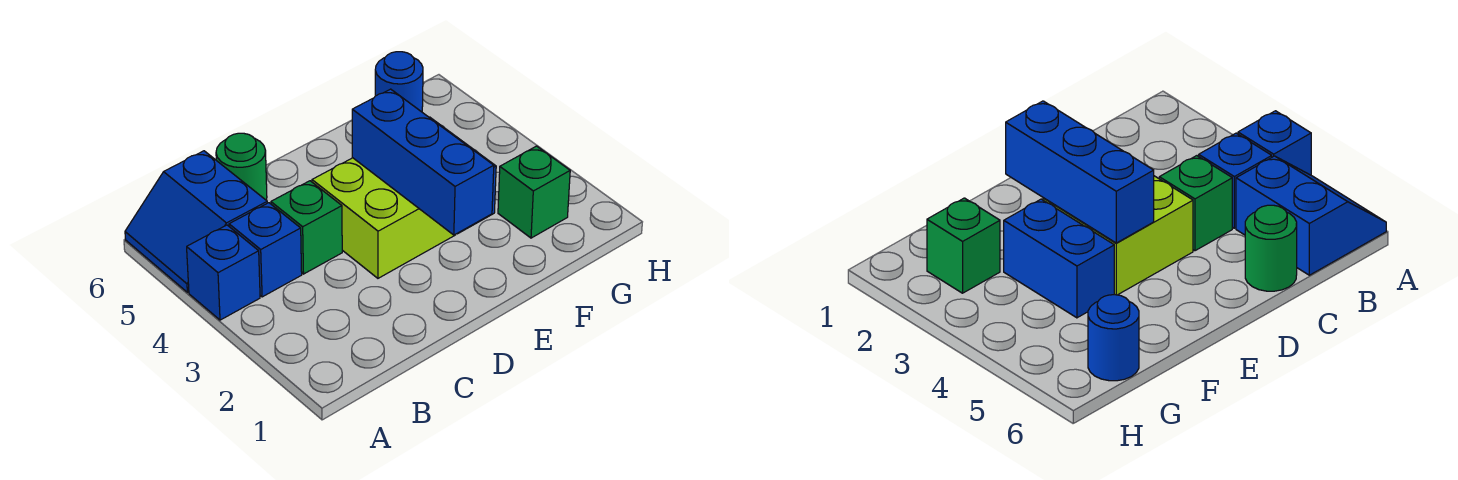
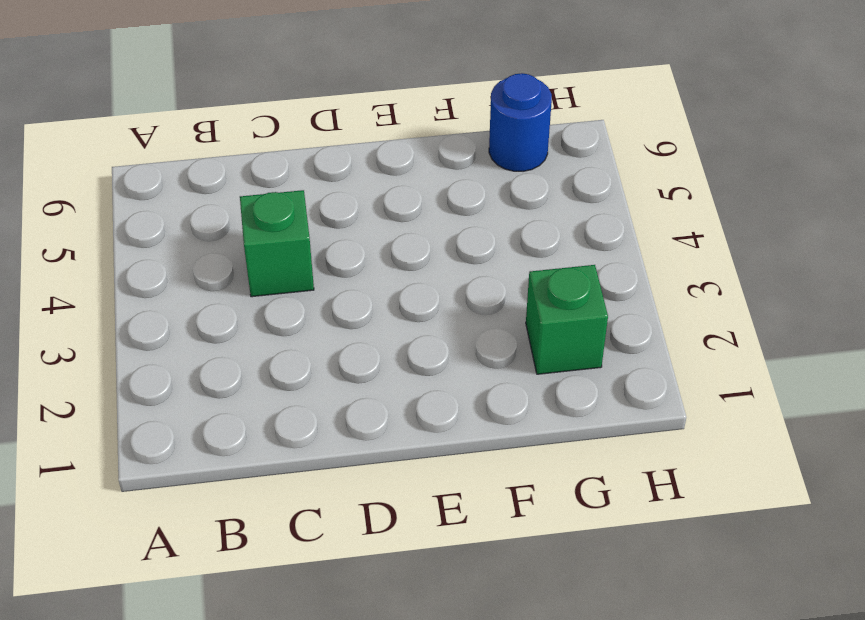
none -> blue brick A4 level 1
none -> blue slope A5:B6 level 1 top B

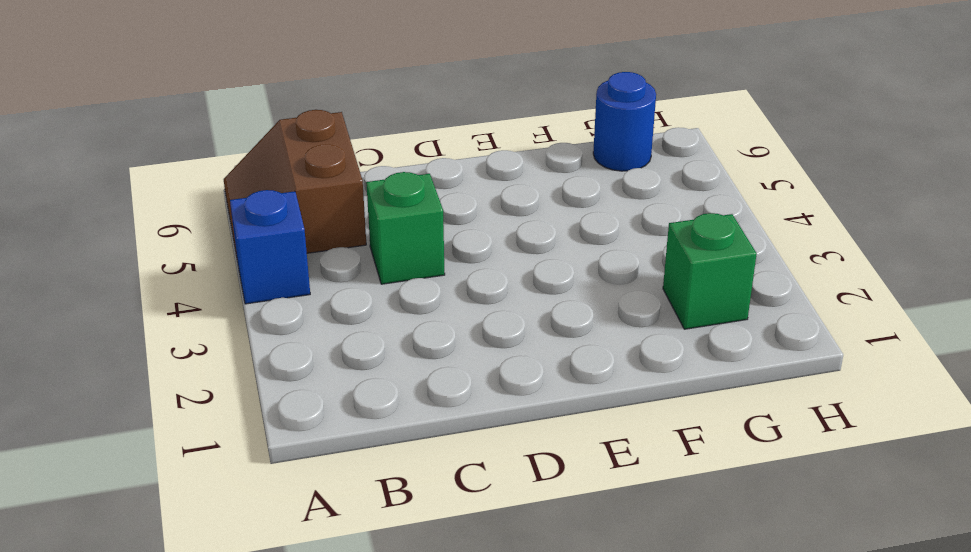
brown slope A5:B6 level 1 top B -> blue slope A5:B6 level 1 top B
none -> blue brick B4 level 1
none -> green round brick C6 level 1

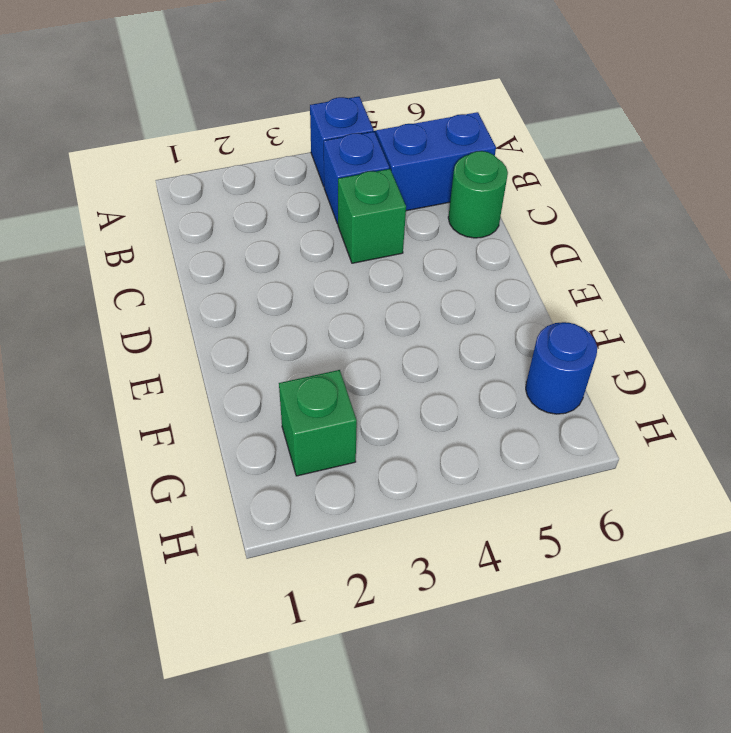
none -> lime brick D3:E4 level 1
none -> blue brick F3:F4 level 1

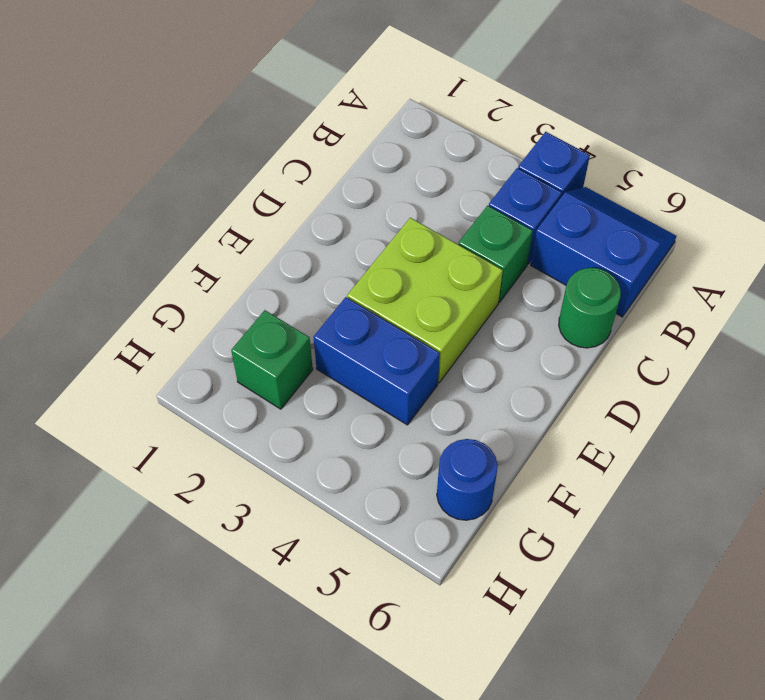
none -> blue brick E2:E4 level 2

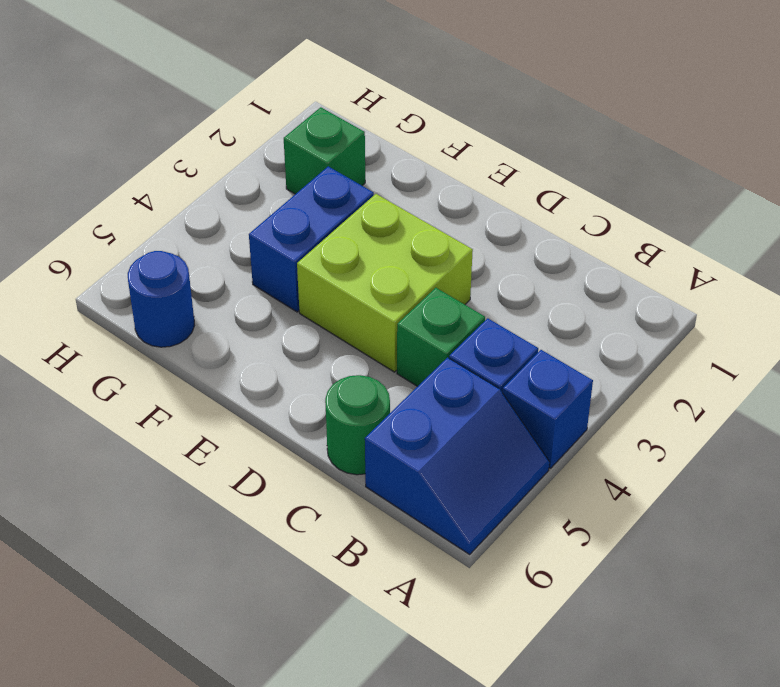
none -> blue brick E2:E4 level 2

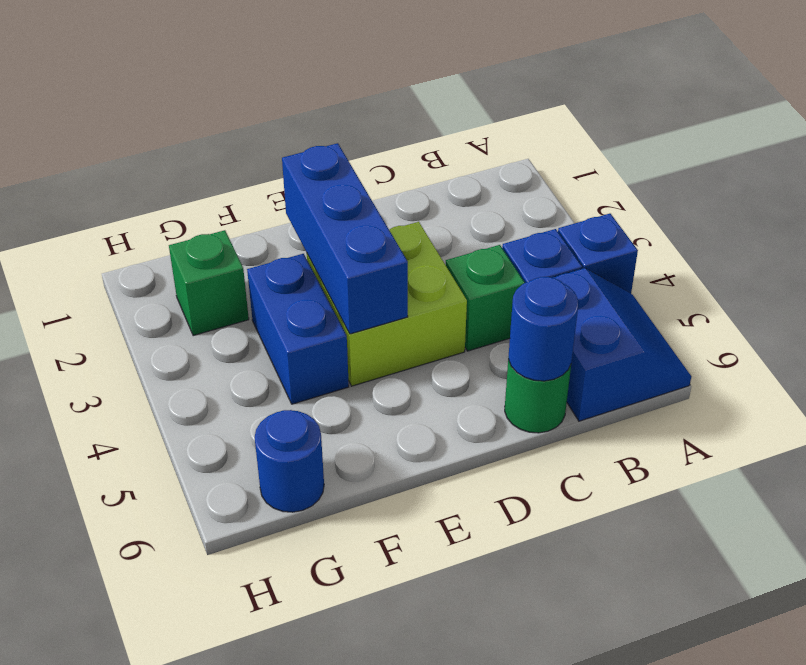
blue round brick C6 level 2 -> none

